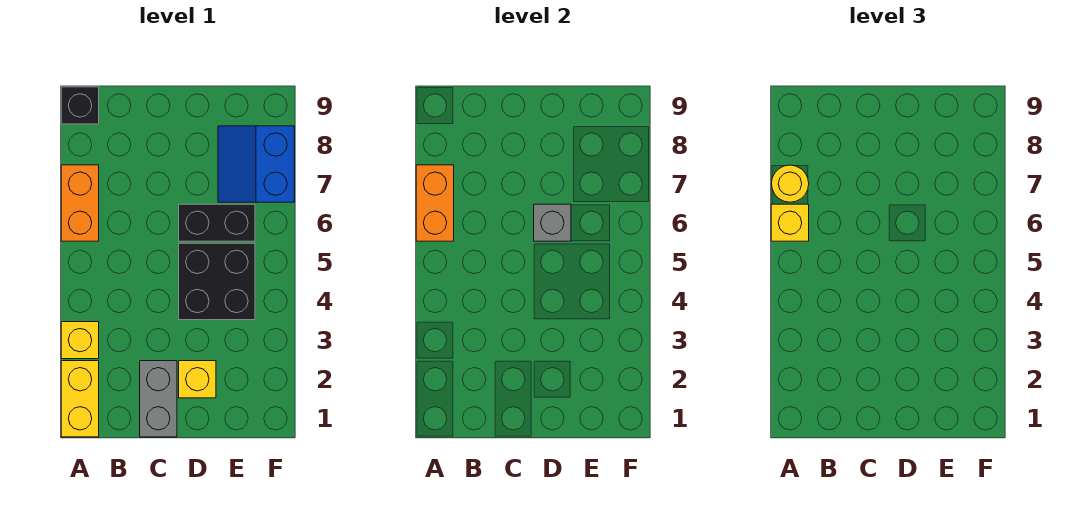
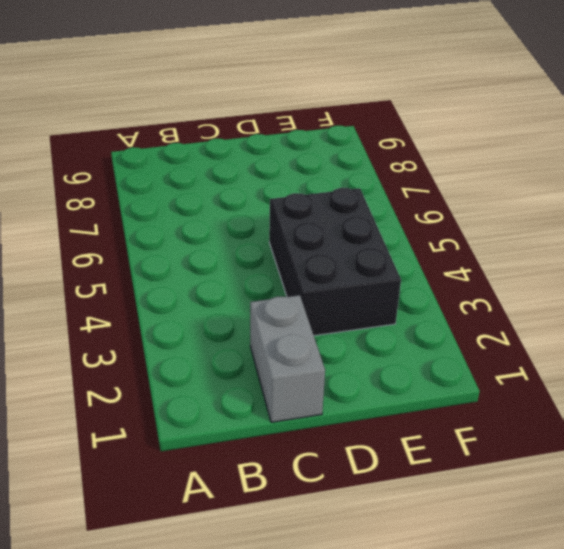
black brick D3:E5 level 1 -> black brick D4:E5 level 1
none -> yellow brick A1:A2 level 1
none -> yellow brick A3 level 1
none -> orange brick A6:A7 level 1

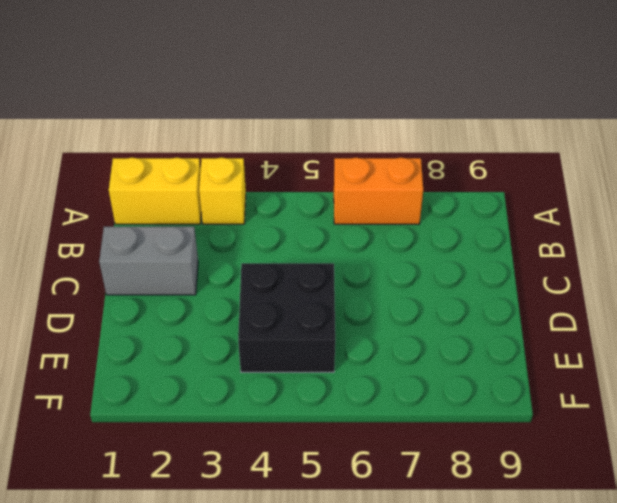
none -> black brick A9 level 1
none -> yellow brick D2 level 1
none -> black brick D6:E6 level 1

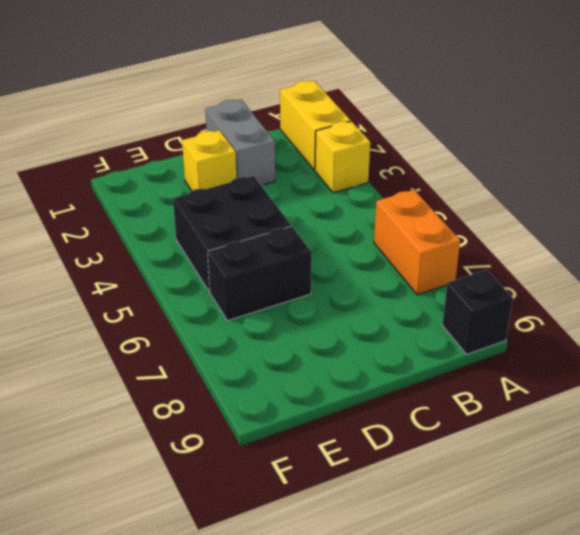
none -> blue slope E7:F8 level 1 top F
none -> orange brick A6:A7 level 2
none -> grey brick D6 level 2

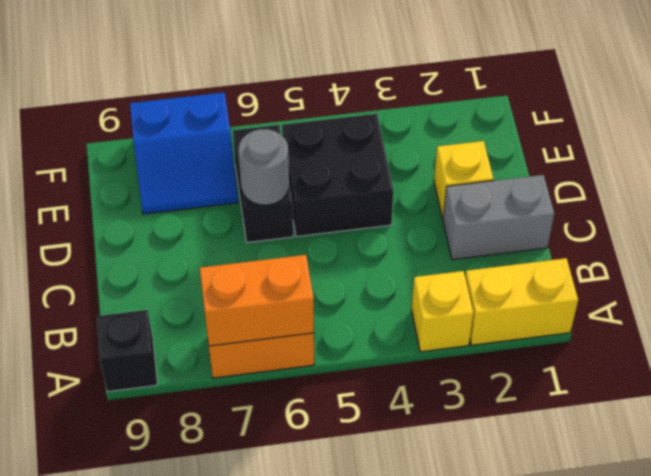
grey round brick D6 level 2 -> grey brick D6 level 2
none -> yellow brick A6 level 3
none -> yellow round brick A7 level 3

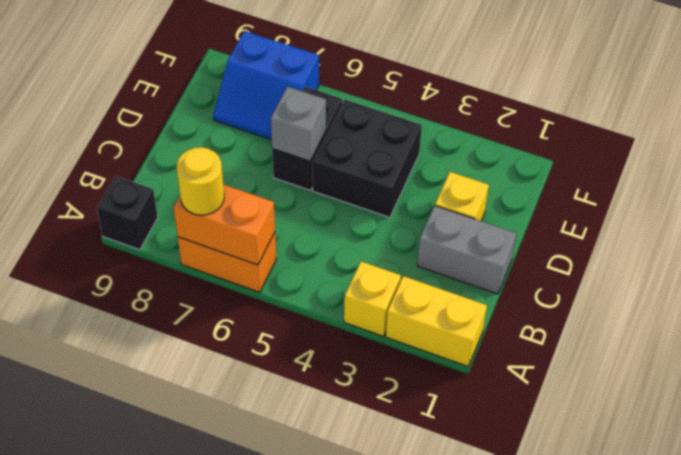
none -> yellow brick A6 level 3

